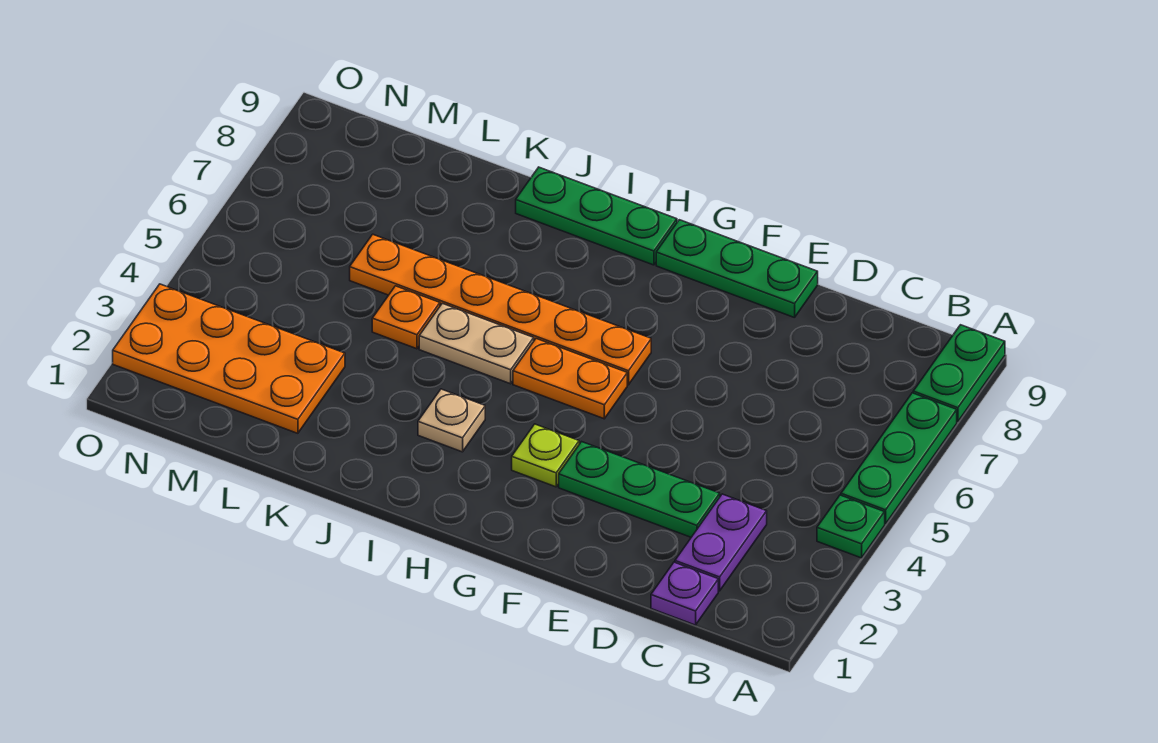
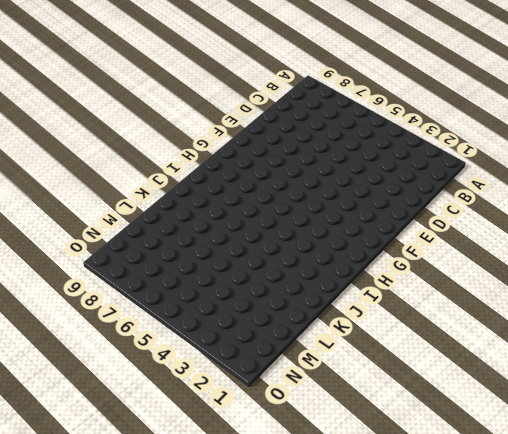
none -> green plate A4 level 1
none -> green plate A5:A7 level 1
none -> green plate A8:A9 level 1

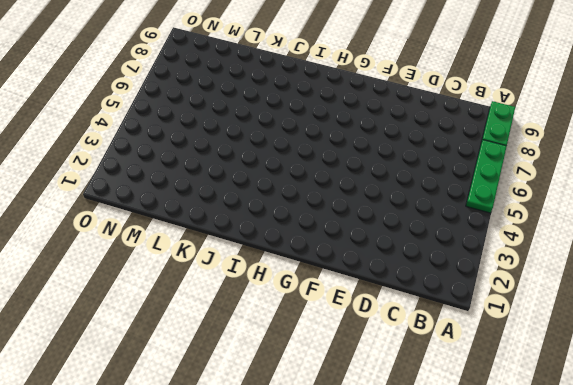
none -> green plate A4 level 1
none -> purple plate C1 level 1
none -> purple plate C2:C3 level 1

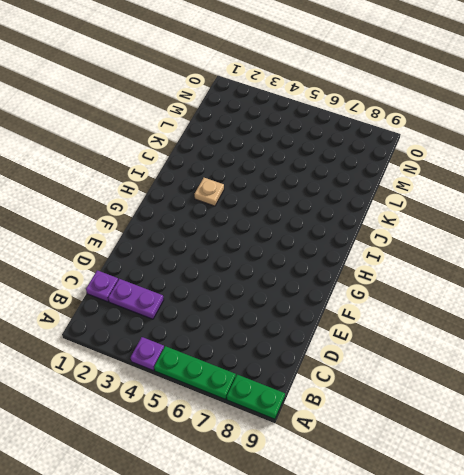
purple plate A4 level 1 -> green plate A4 level 1
none -> green plate D3:F3 level 1
none -> green plate E9:G9 level 1
none -> lime plate G3 level 1

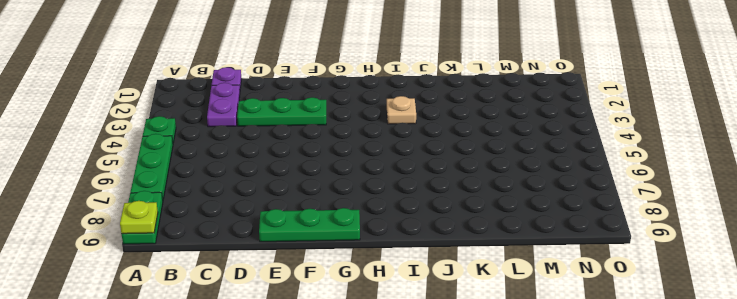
lime plate A9 level 2 -> lime plate G3 level 1
none -> orange plate G5:H5 level 1
none -> orange plate G6:L6 level 1
none -> green plate H9:J9 level 1

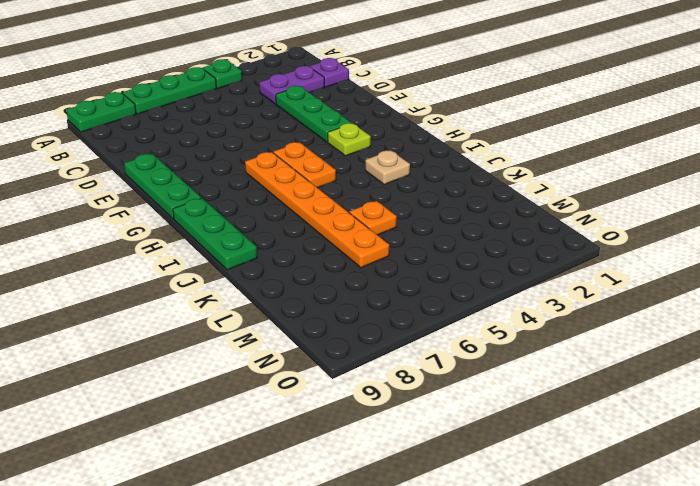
none -> tan plate I5:J5 level 1
none -> orange plate L2:O3 level 1

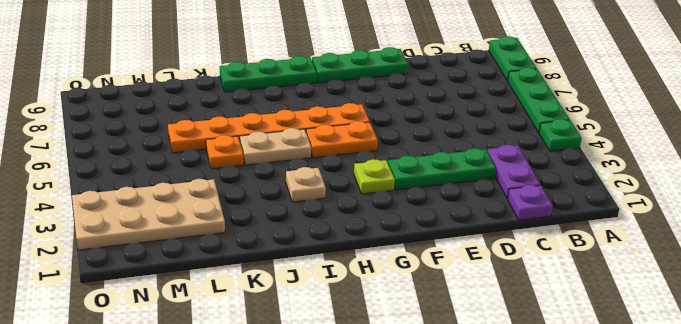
tan plate L2:O3 level 1 -> orange plate L2:O3 level 1

